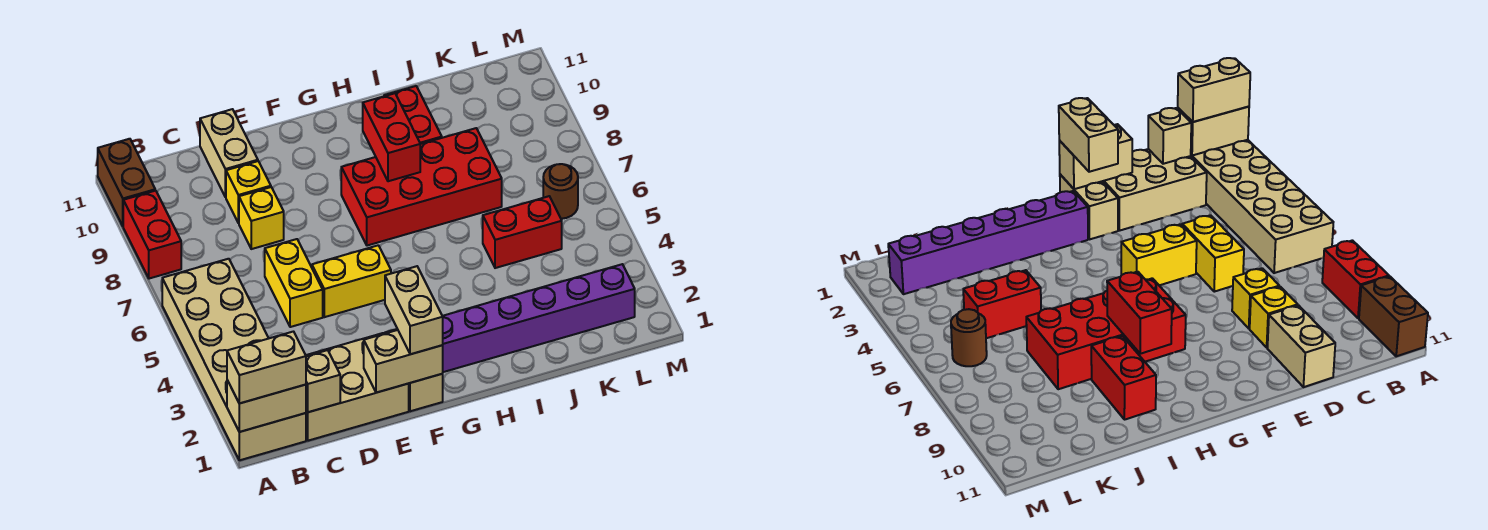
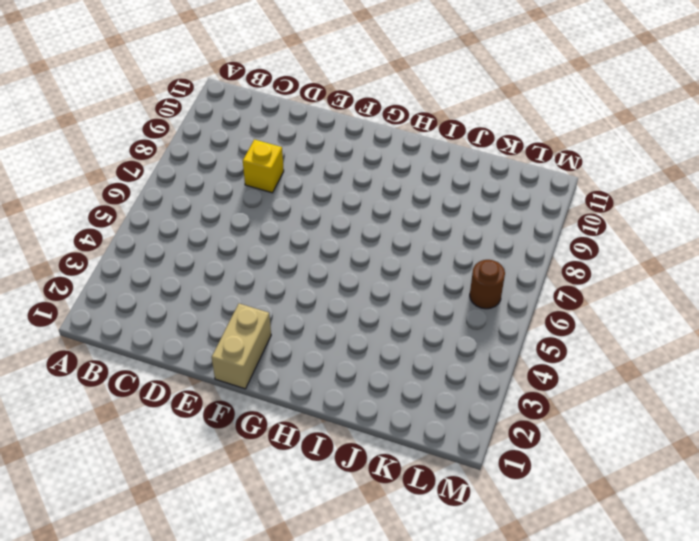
none -> tan brick A1:B6 level 1
none -> red brick A8:A9 level 1
none -> brown brick A10:A11 level 1

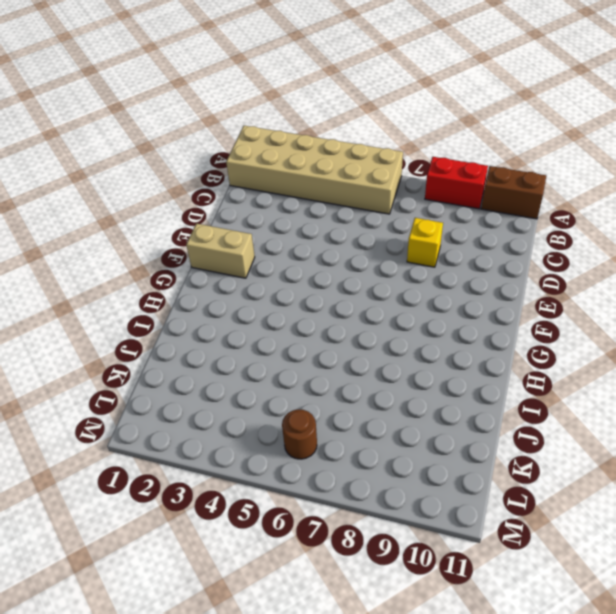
none -> tan brick C1:E2 level 1
none -> yellow brick D5:D6 level 1
none -> yellow brick D9 level 1

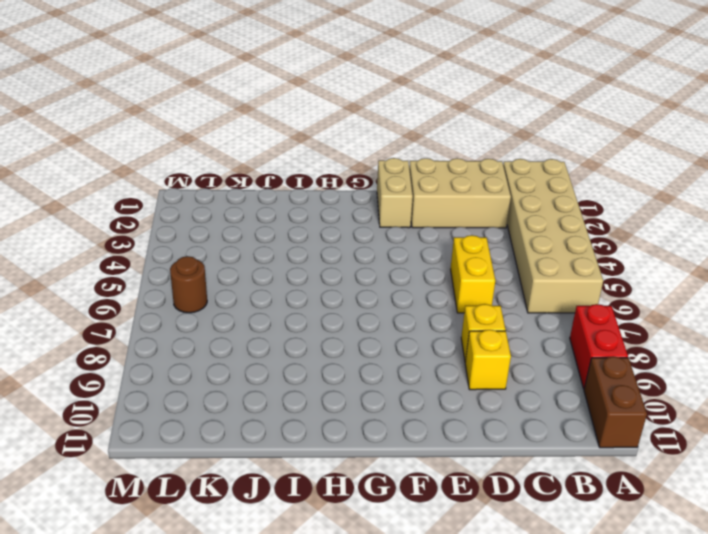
none -> tan brick D10:D11 level 1
none -> yellow brick E5:F5 level 1
none -> purple brick G2:L2 level 1

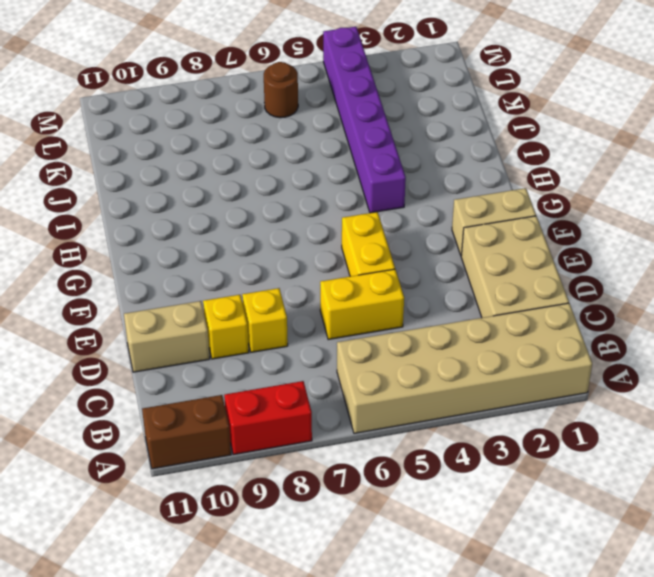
purple brick H4:M4 level 1 -> purple brick G2:L2 level 1
none -> red brick G7:J8 level 1
none -> red brick I9:I10 level 1
none -> red brick J5:K5 level 1

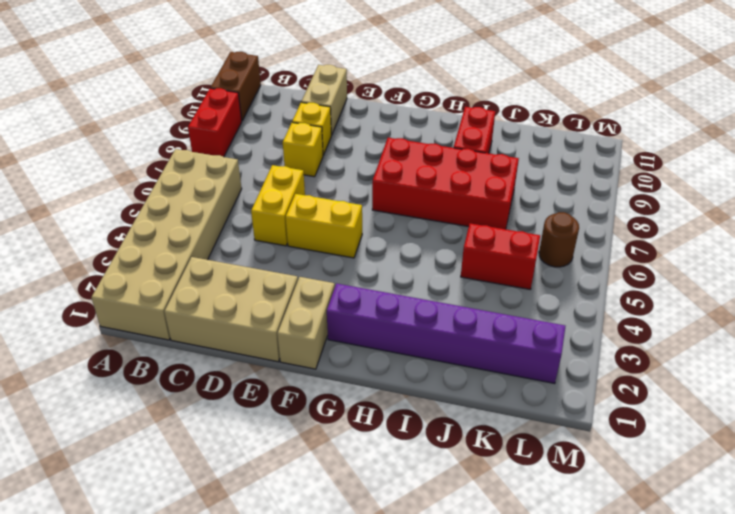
none -> tan brick A1:B1 level 2
none -> tan brick C1 level 2
none -> tan brick E1:F1 level 2

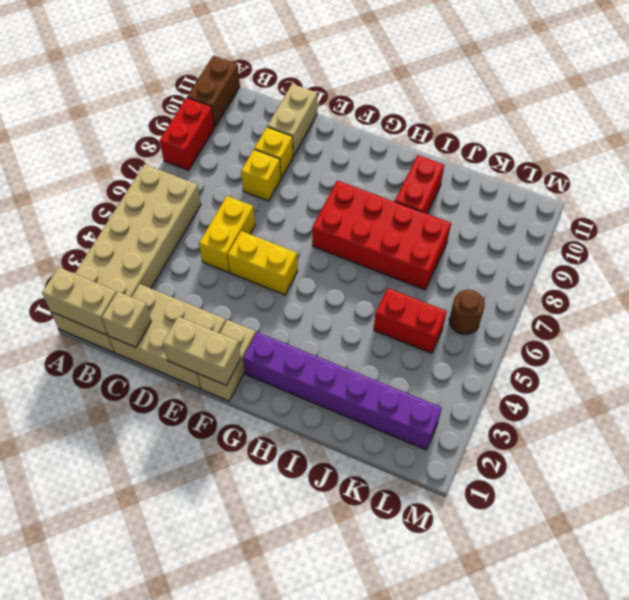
none -> red brick H8:H9 level 2
none -> tan brick A1:B1 level 3
none -> tan brick F1:F2 level 3

